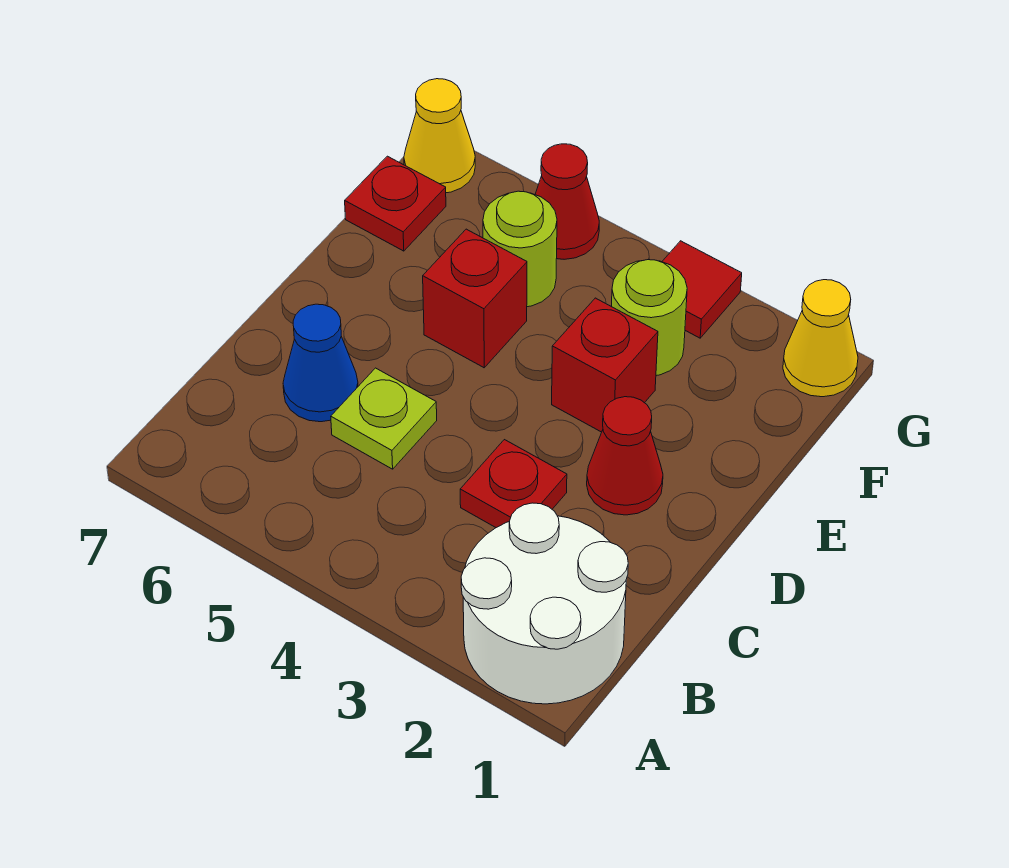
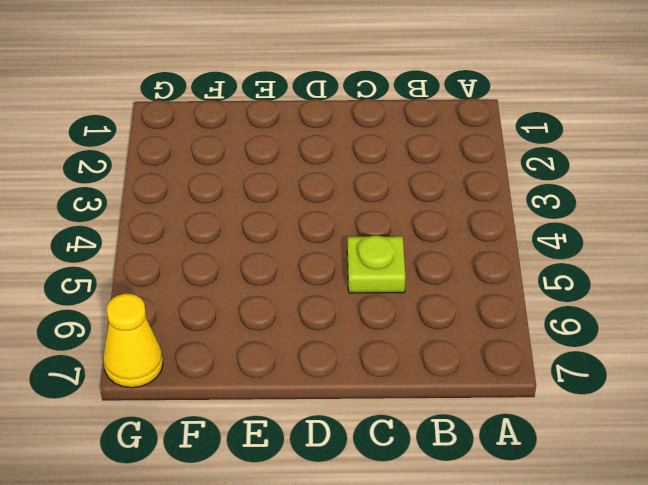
none -> white round brick A1:B2 level 1
none -> red plate C3 level 1
none -> blue cone C6 level 1

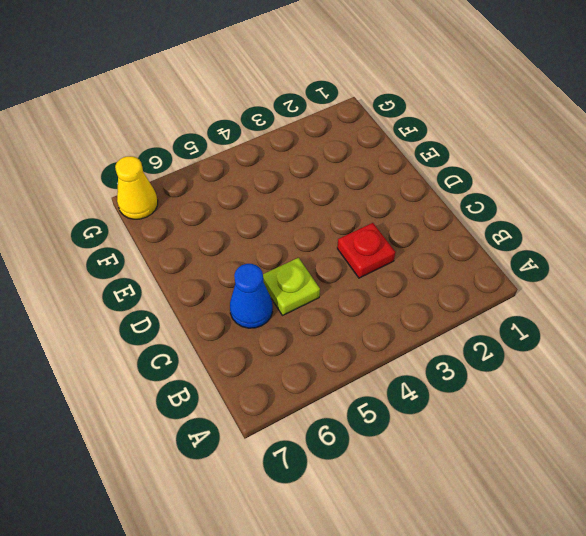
none -> white round brick A1:B2 level 1
none -> red cone D2 level 1
none -> red brick E3 level 1

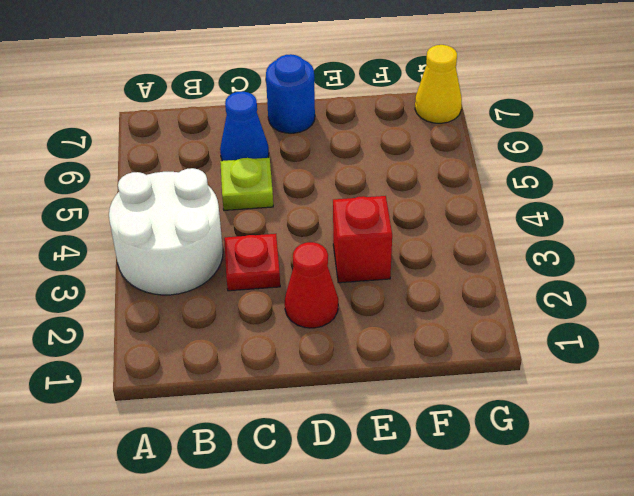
white round brick A3:B4 level 1 -> white round brick A1:B2 level 1
blue round brick D7 level 1 -> none
none -> red brick E5 level 1
none -> lime round brick F3 level 1
none -> lime round brick F5 level 1

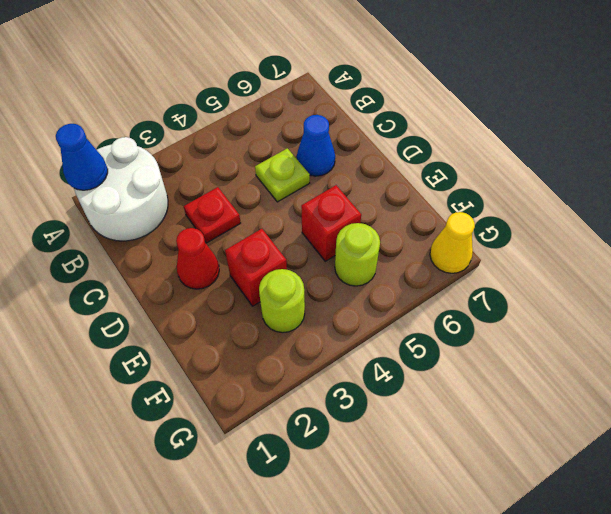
blue cone A1 level 2 -> none
none -> red plate F7 level 1
none -> yellow cone G1 level 1
none -> red tile G3 level 1

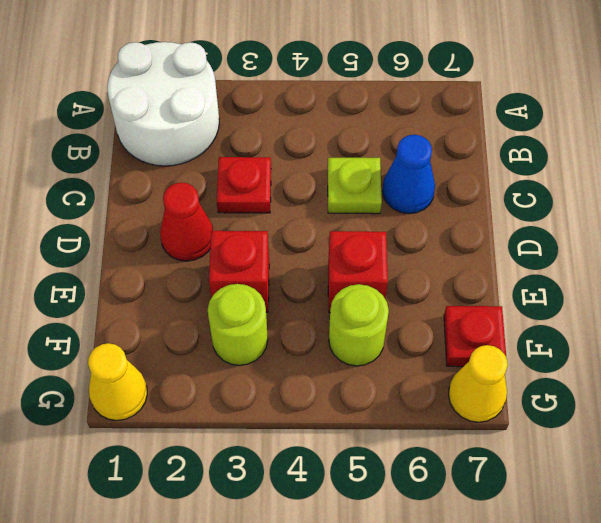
none -> red tile G3 level 1
none -> red cone G5 level 1

